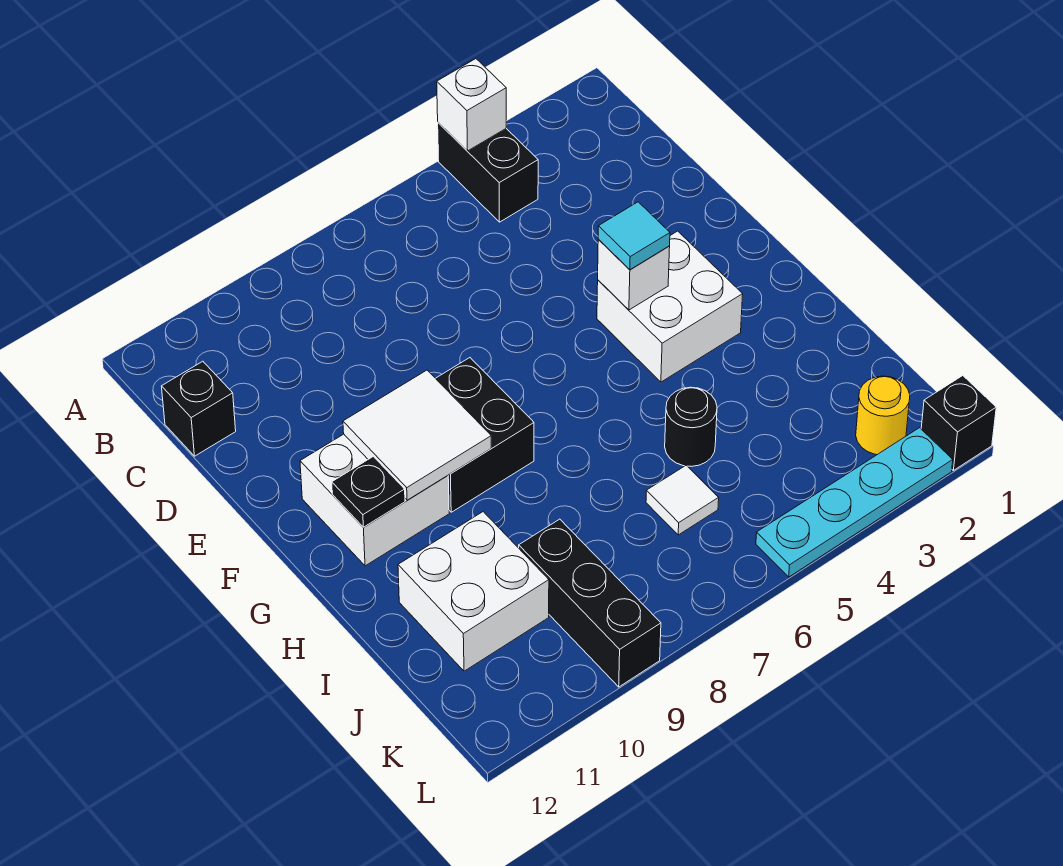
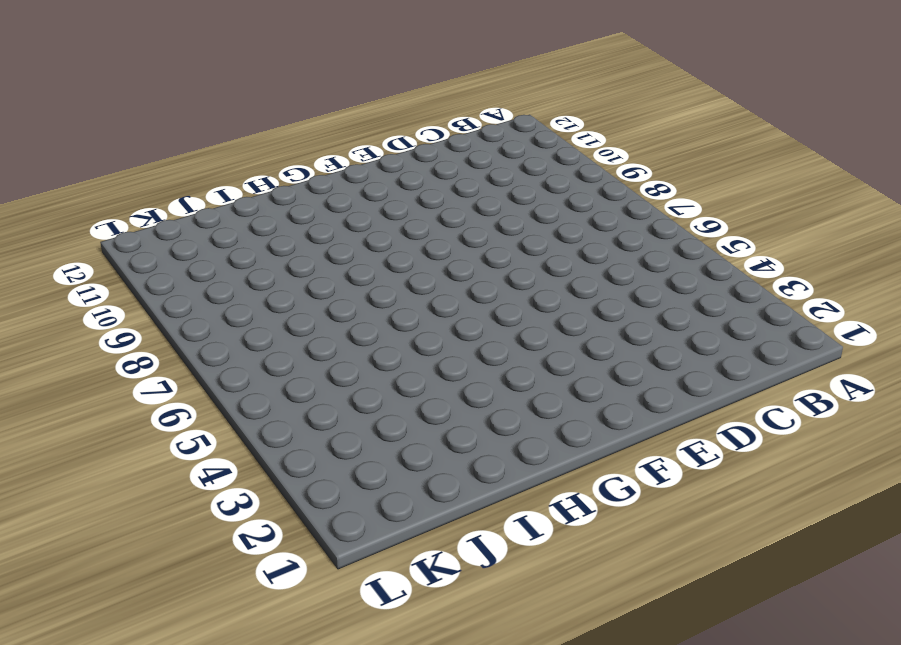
none -> black brick A4:B4 level 1
none -> black brick C12 level 1
none -> white brick F3:G4 level 1

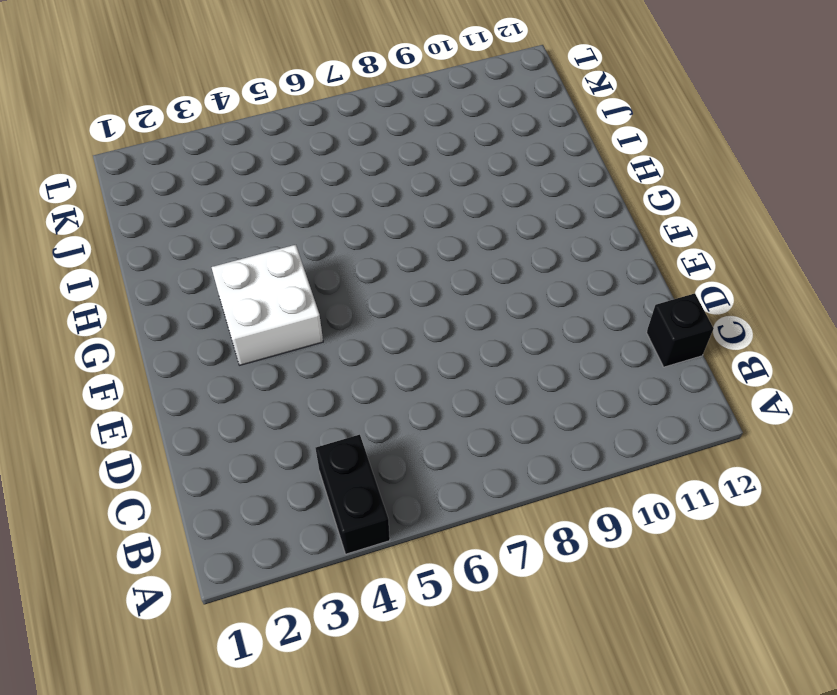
none -> black brick F8:G9 level 1
none -> white brick F10:G11 level 1
none -> black round brick I5 level 1

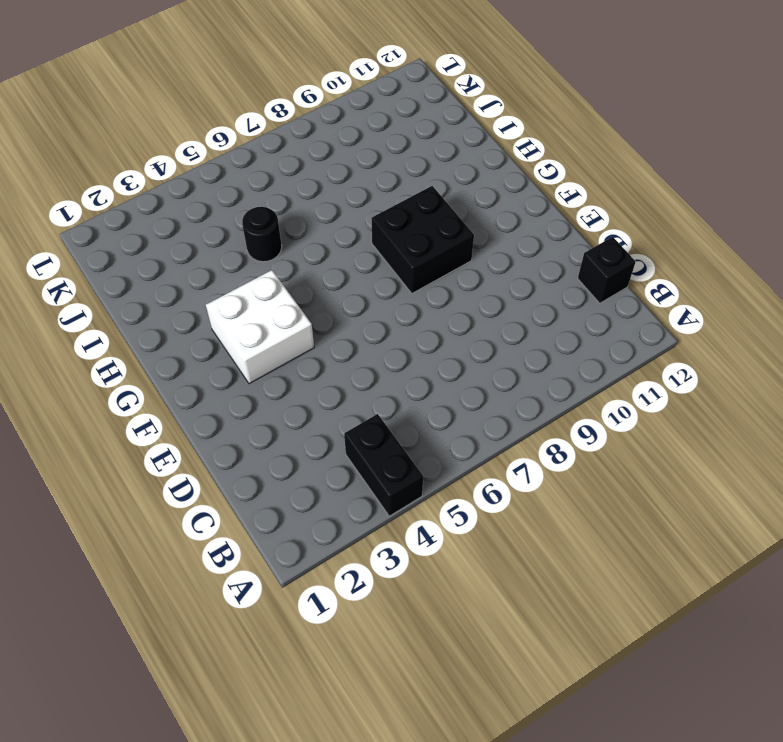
none -> white brick F10:G11 level 1
none -> white brick I10:J11 level 1
none -> white tile J6 level 1

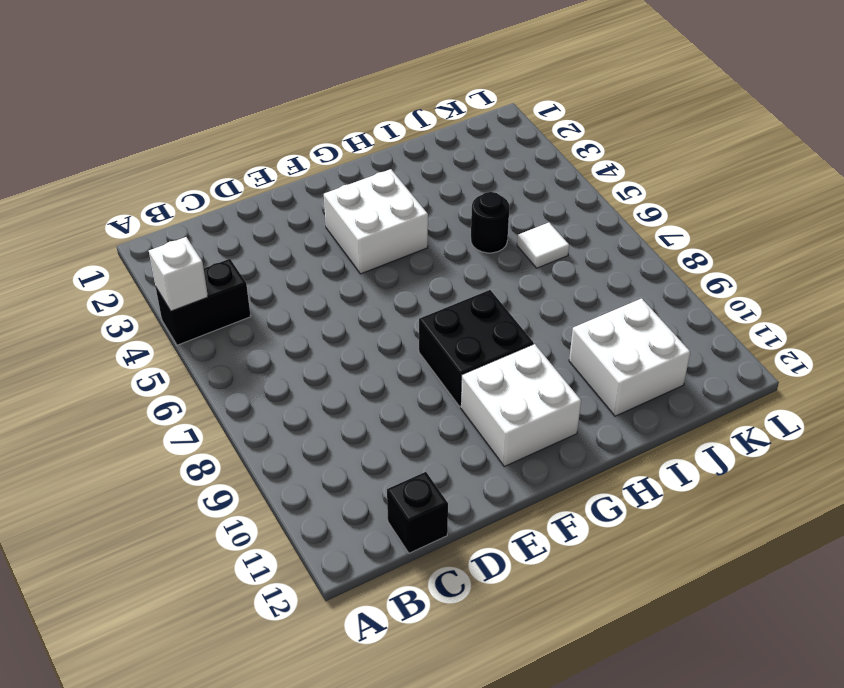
none -> black brick J9:L9 level 1
none -> yellow round brick K2 level 1
none -> black brick L1 level 1

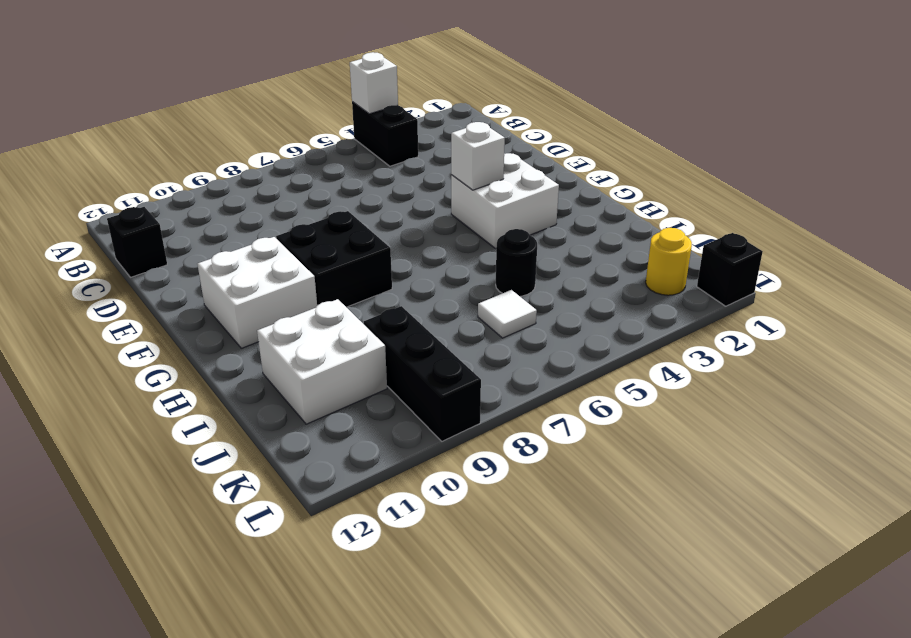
none -> cyan plate L2:L5 level 1
none -> white tile F9:G10 level 2
none -> black plate G11 level 2

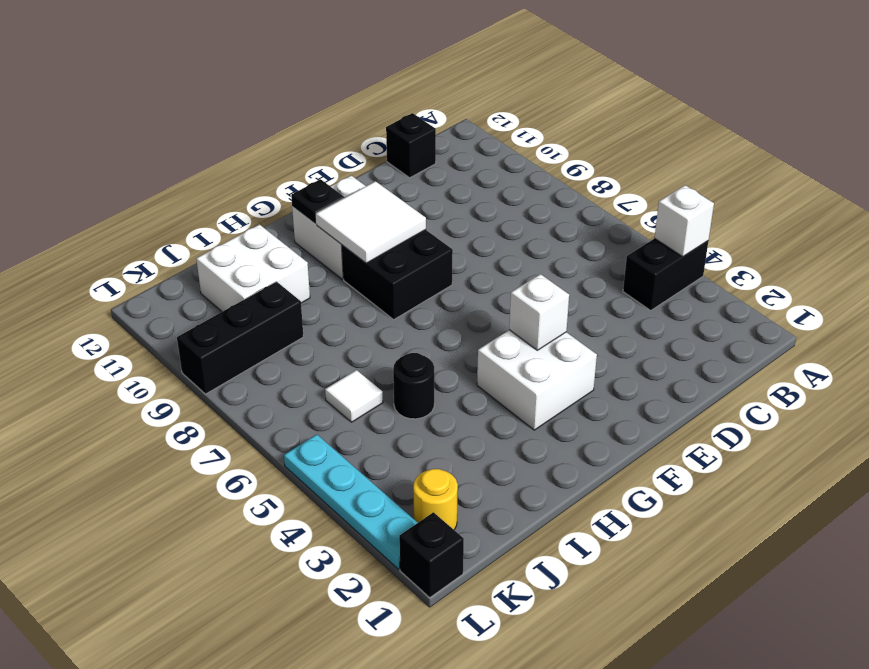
none -> cyan tile F4 level 3

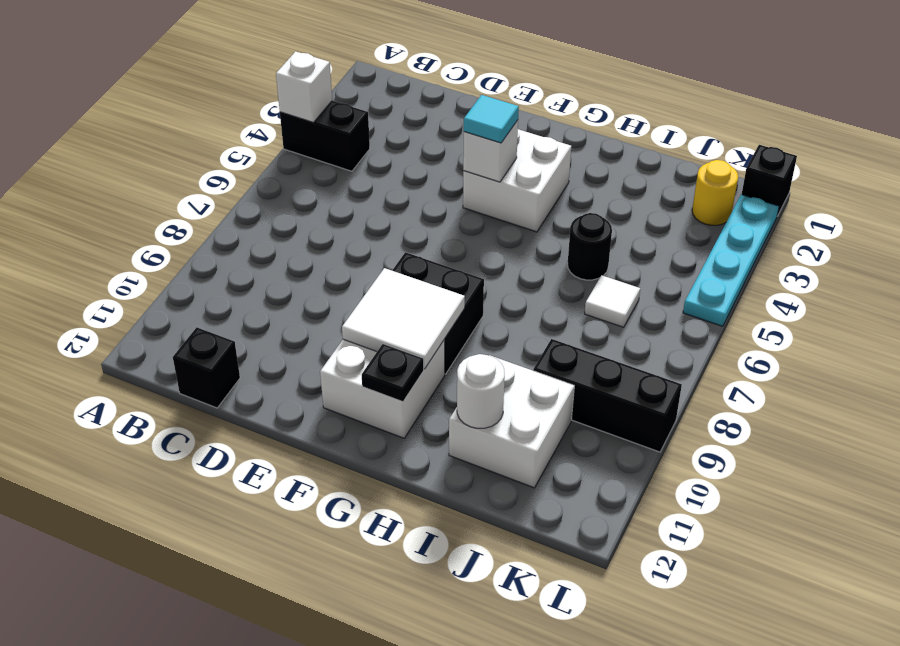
white round brick I11 level 2 -> none

